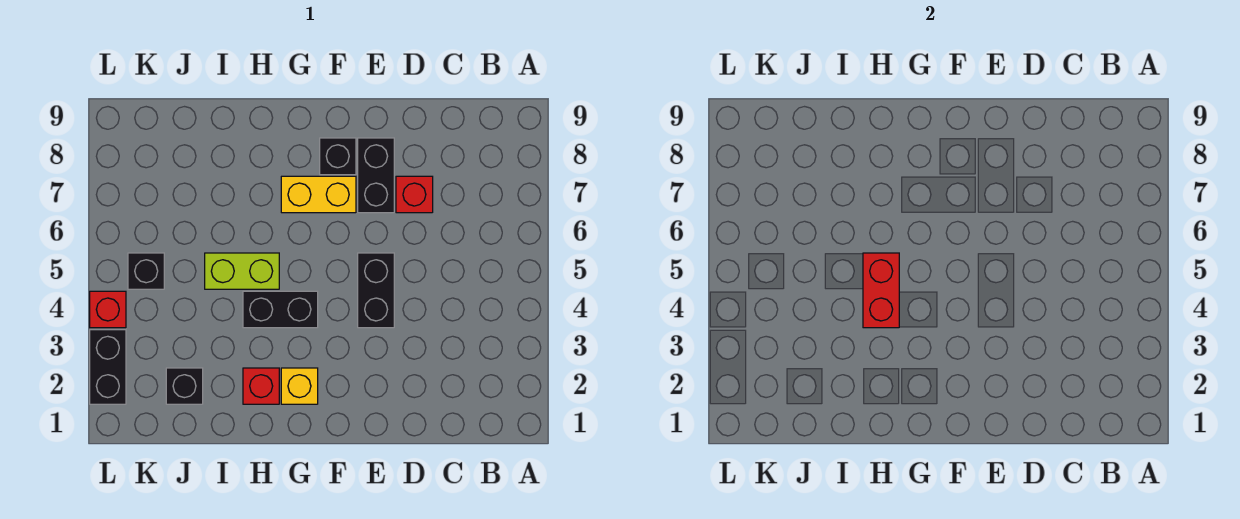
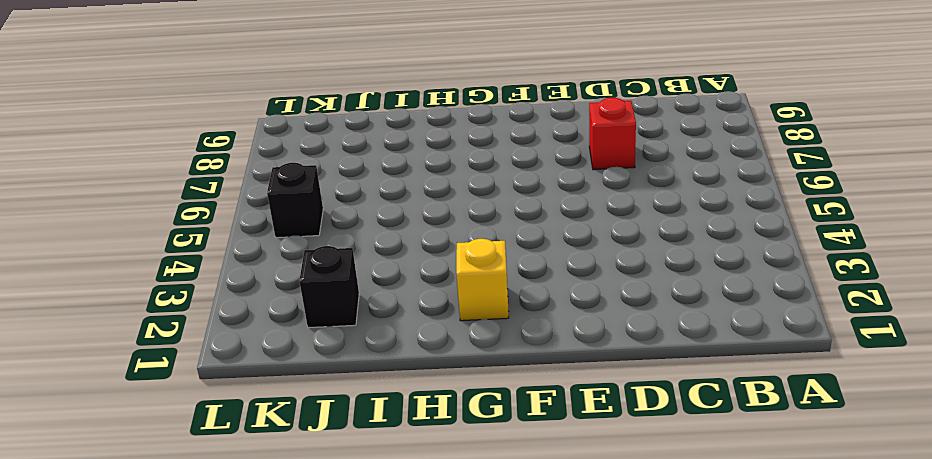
none -> black brick E4:E5 level 1
none -> black brick E7:E8 level 1
none -> yellow brick F7:G7 level 1

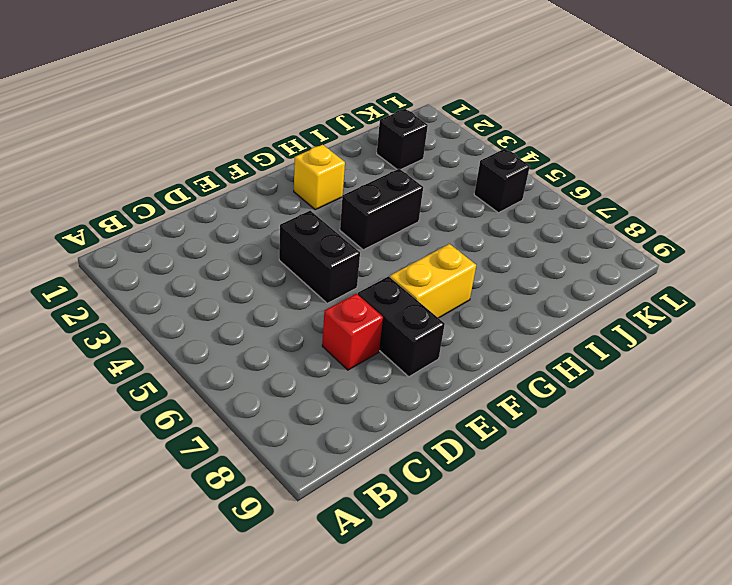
none -> black brick F8 level 1
none -> red brick H2 level 1
none -> lime brick H5:I5 level 1

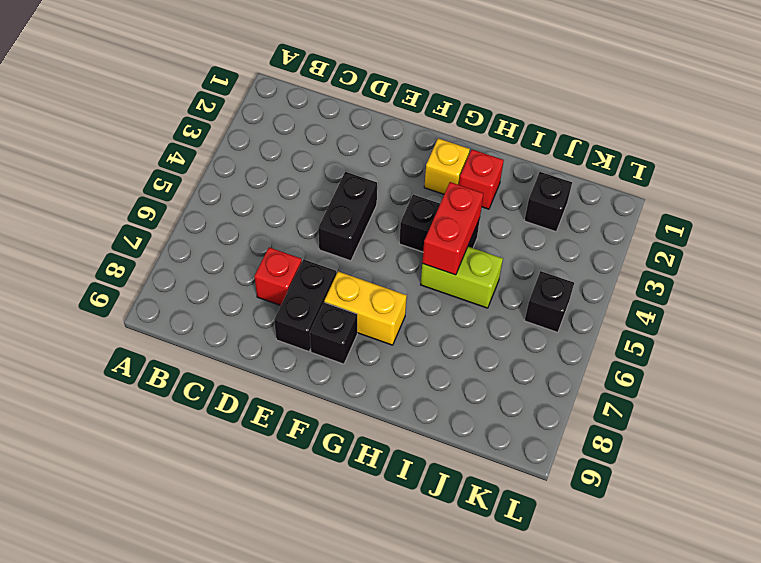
none -> black brick L2:L3 level 1
none -> red brick L4 level 1

